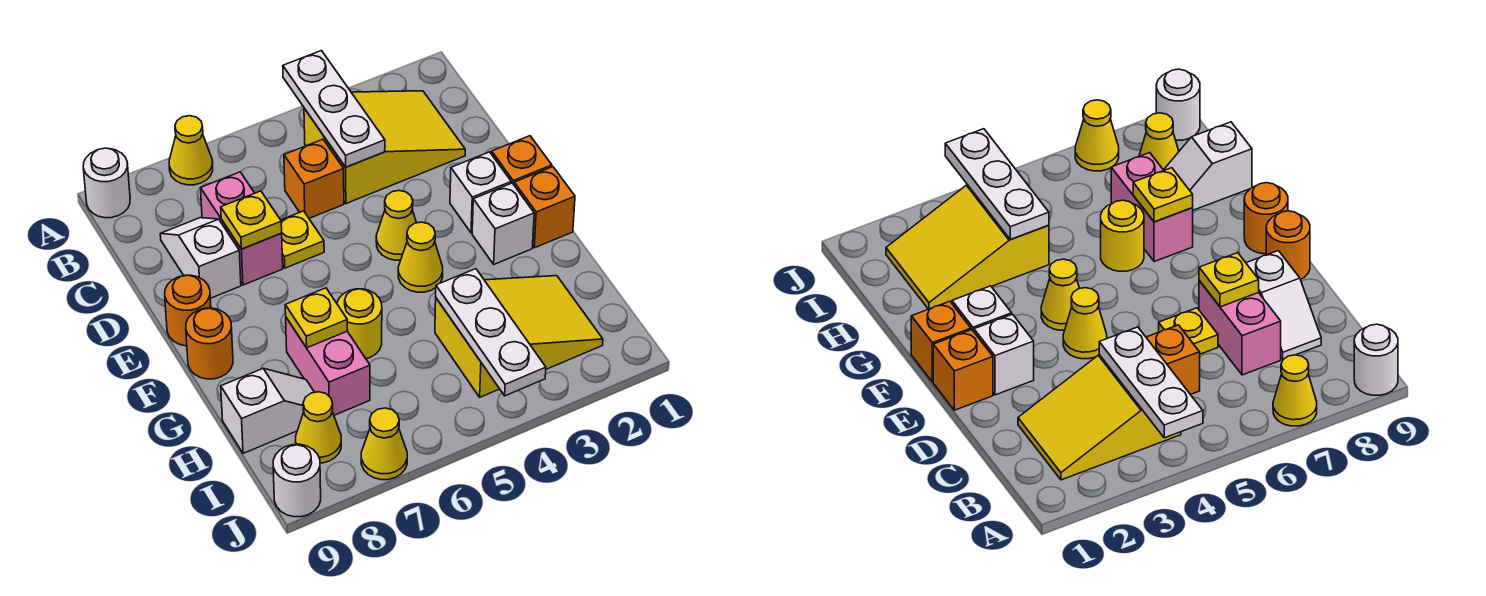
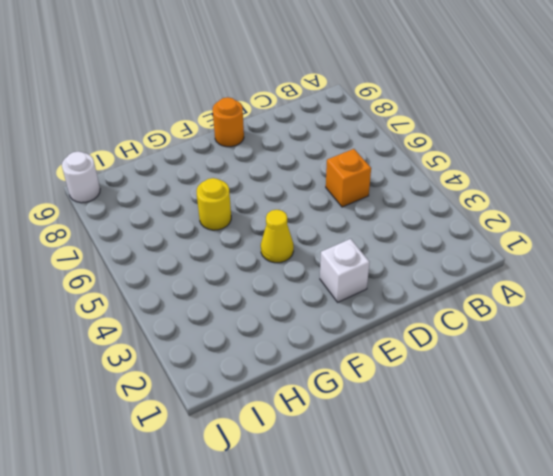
none -> yellow cone A7 level 1
none -> white round brick A9 level 1
none -> yellow slope B2:C4 level 1 top 4

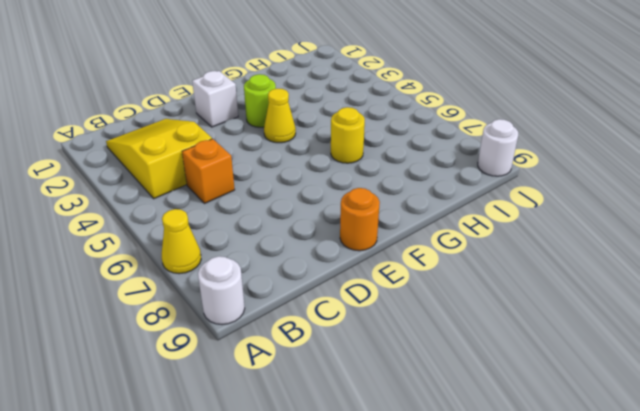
lime round brick F3 level 1 -> none
none -> pink brick C7:D7 level 1
none -> white slope C8:D8 level 1 top D
none -> yellow plate D6 level 1

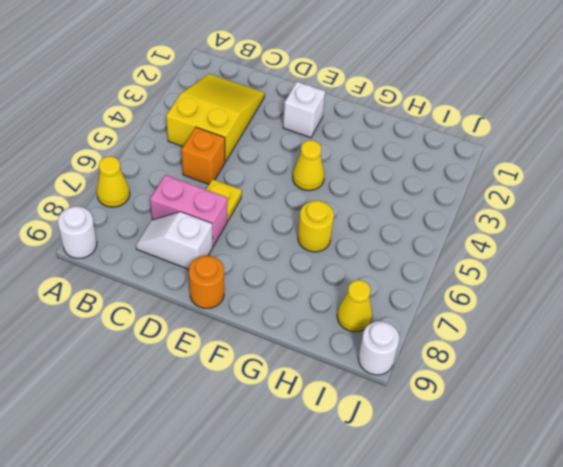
none -> orange brick E1 level 1
none -> yellow cone E4 level 1
none -> orange brick F1 level 1

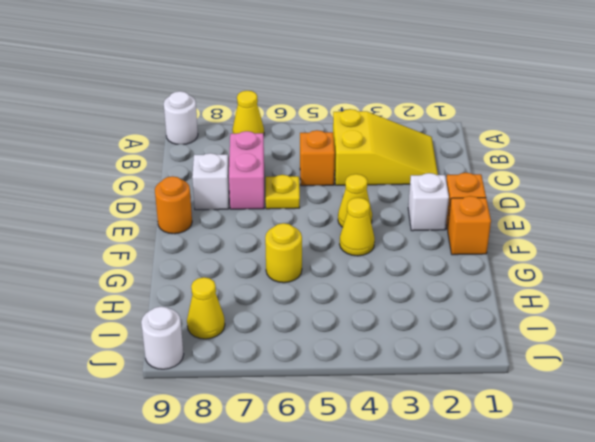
none -> white brick F2 level 1
none -> orange round brick F9 level 1
none -> pink brick G7:H7 level 1

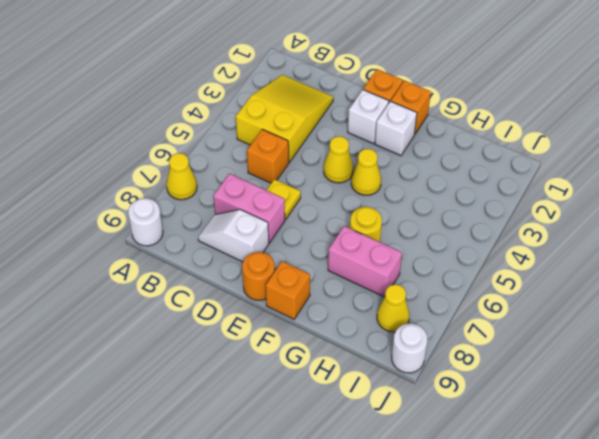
orange brick F9 level 1 -> orange round brick F9 level 1
none -> yellow slope H2:I4 level 1 top 4
none -> white slope H8:H9 level 1 top 9
none -> yellow cone J7 level 1

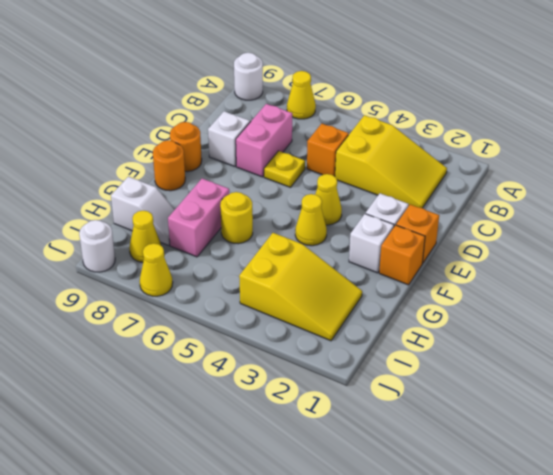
none -> white plate A4:C4 level 2
none -> yellow plate D7 level 2
none -> yellow plate G7 level 2

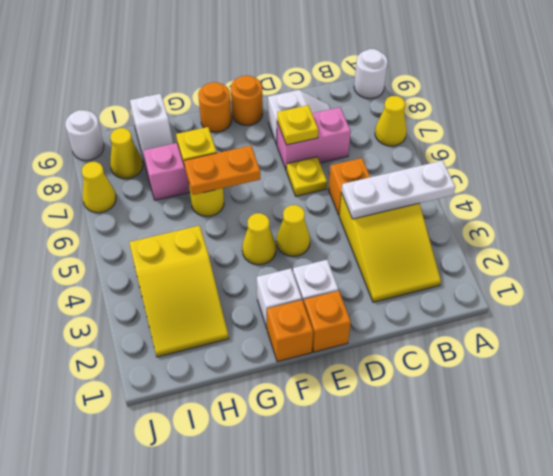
orange plate F6:G6 level 2 -> none
none -> white plate H4:J4 level 2

